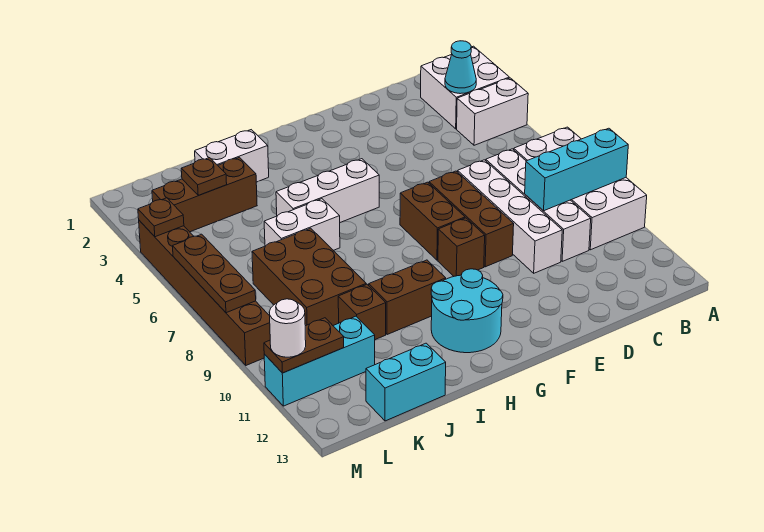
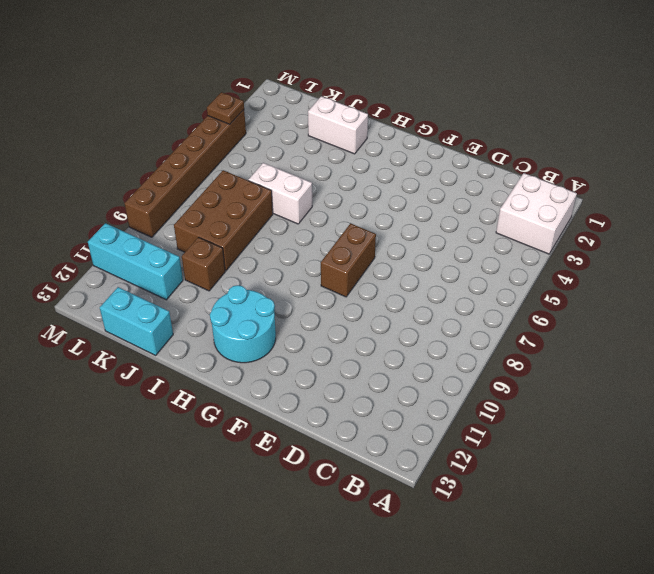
none -> white brick A4:B4 level 1
none -> white brick A7:B10 level 1
none -> white brick C7:C10 level 1

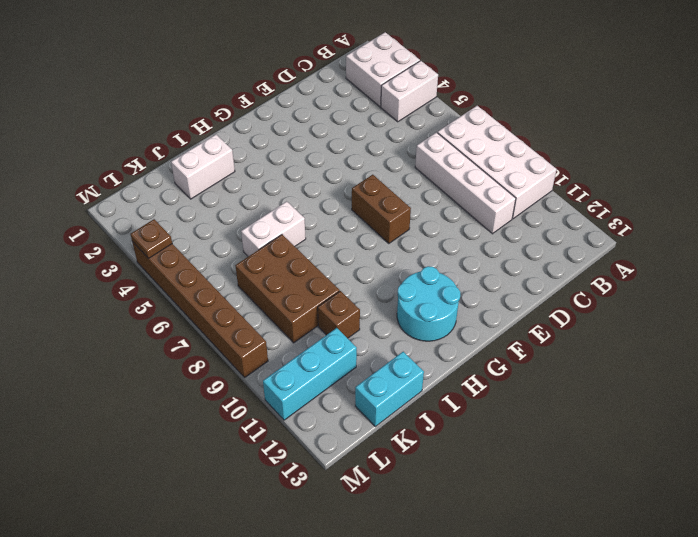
none -> white brick D7:D10 level 1
none -> brown brick E7:E9 level 1
none -> brown brick F9 level 1

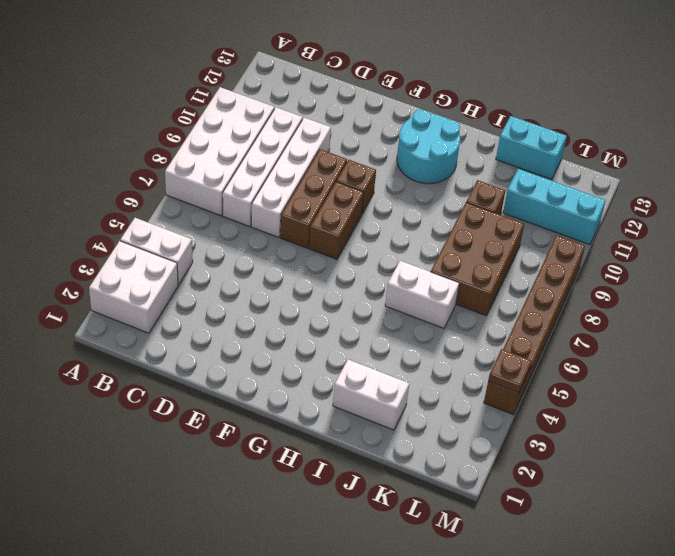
none -> white brick G5:I5 level 1
none -> brown brick H10:I10 level 1
none -> brown brick J3:L3 level 1

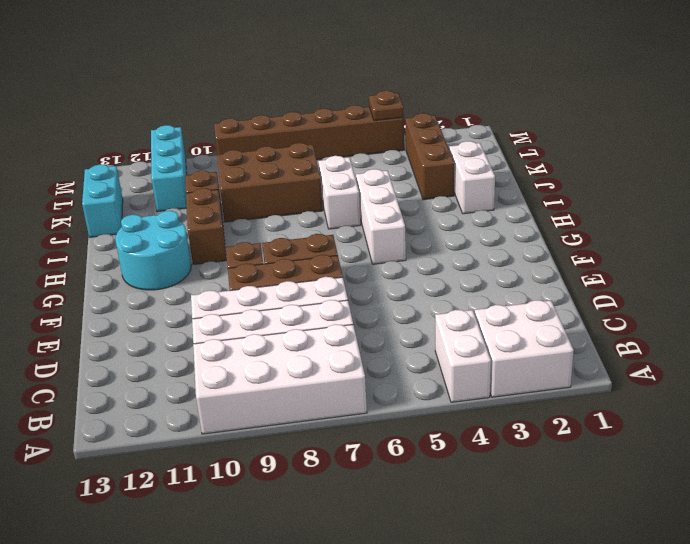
none -> cyan brick A9:C9 level 2
none -> cyan cone B3 level 2
none -> brown plate K3 level 2

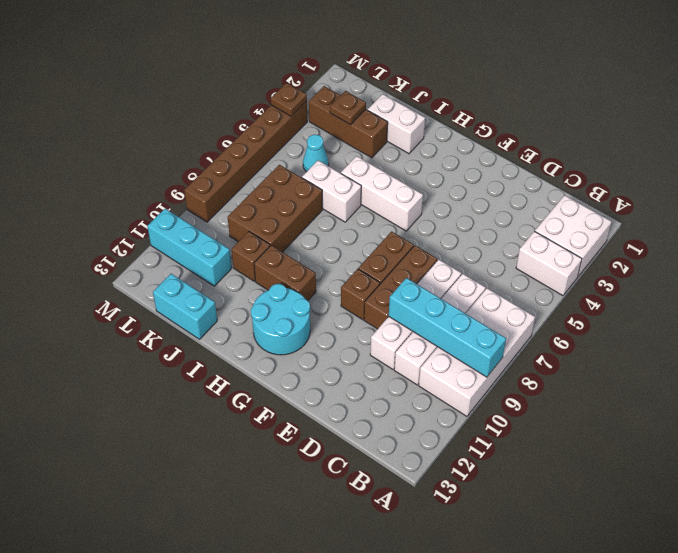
cyan brick A9:D9 level 2 -> cyan brick A9:C9 level 2
cyan cone K5 level 1 -> cyan cone B3 level 2
none -> brown plate L11:M11 level 2
none -> brown plate M6:M8 level 2
none -> white round brick M11 level 3

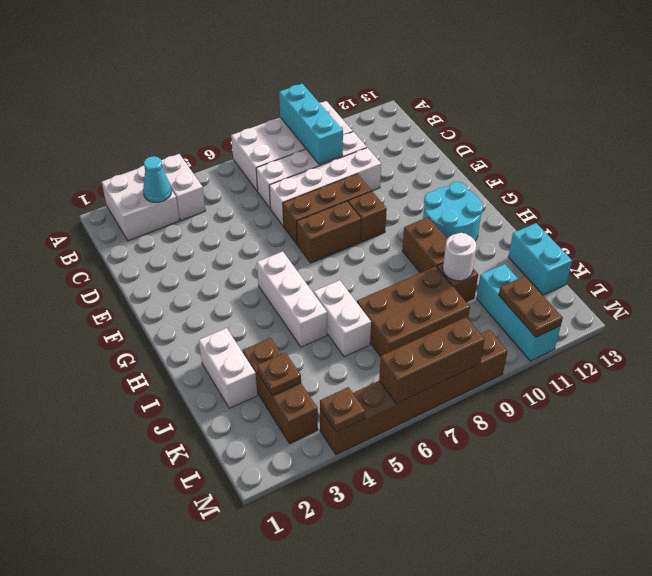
white round brick J10 level 2 -> white round brick M11 level 3
brown brick M6:M8 level 2 -> brown plate M6:M8 level 2

